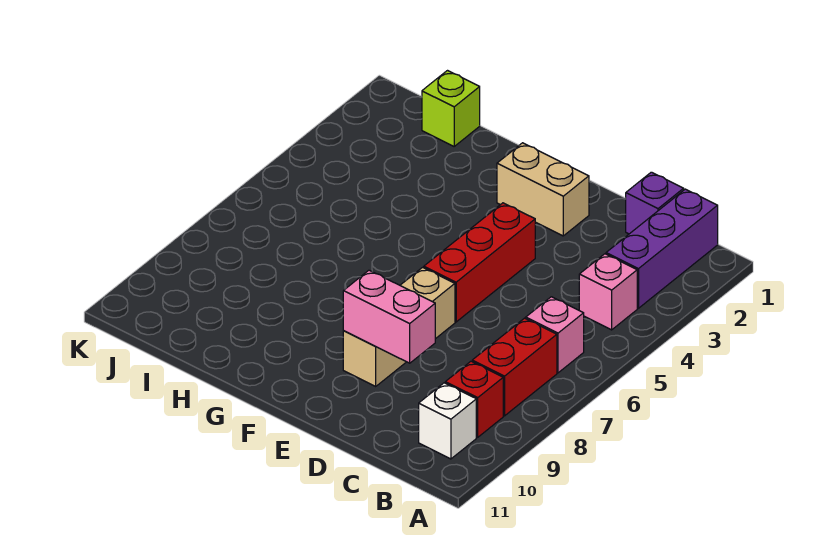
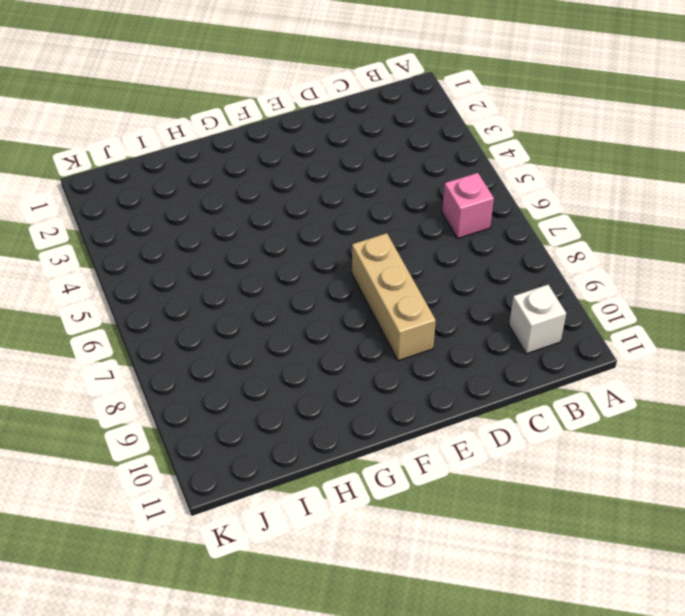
none -> purple brick B1:B3 level 1
none -> pink brick B4 level 1
none -> red brick B7:B8 level 1

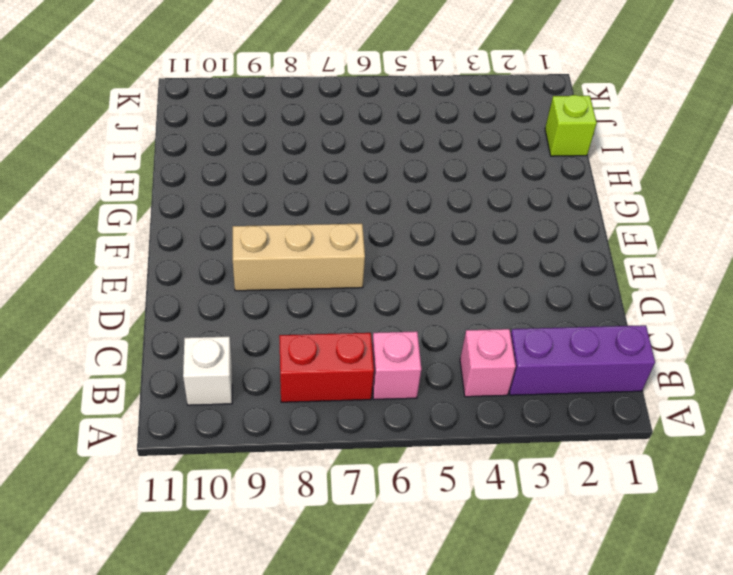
none -> red brick B9 level 1
none -> purple brick C1 level 1
none -> tan brick E2:F2 level 1

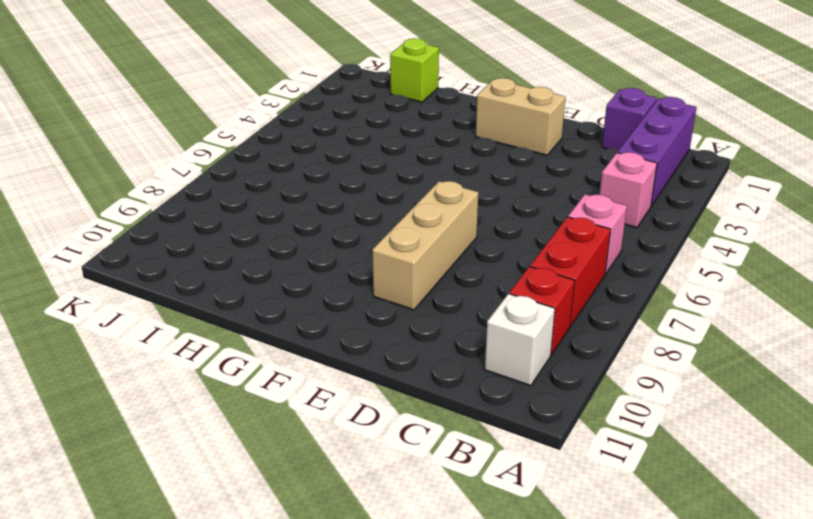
none -> red brick E4:E6 level 1
none -> pink brick D9:E9 level 2

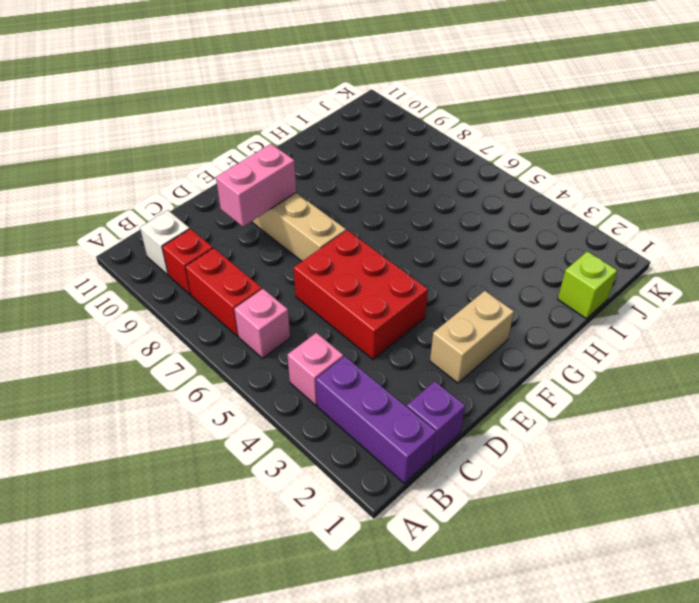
red brick D4:E6 level 1 -> red brick E4:E6 level 1

